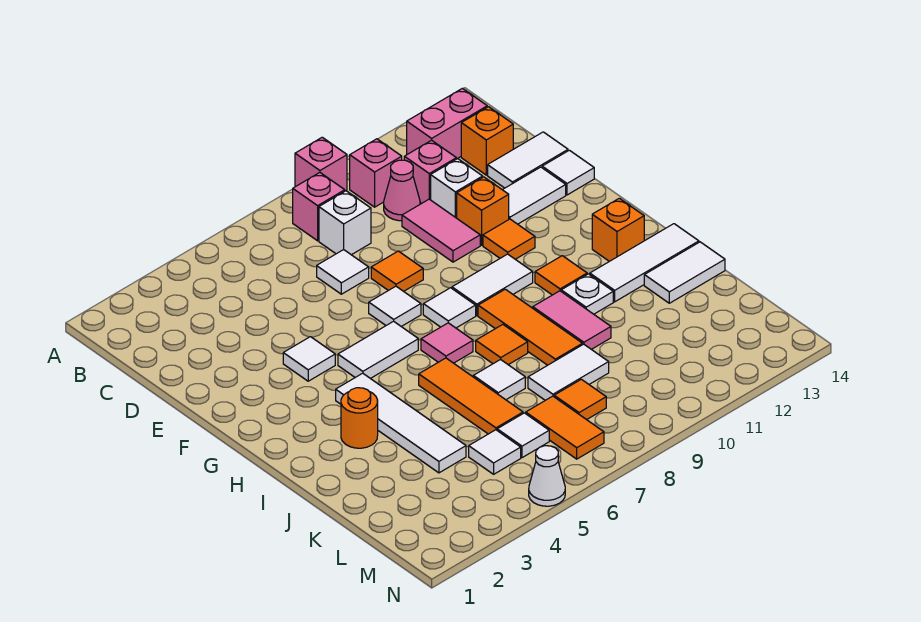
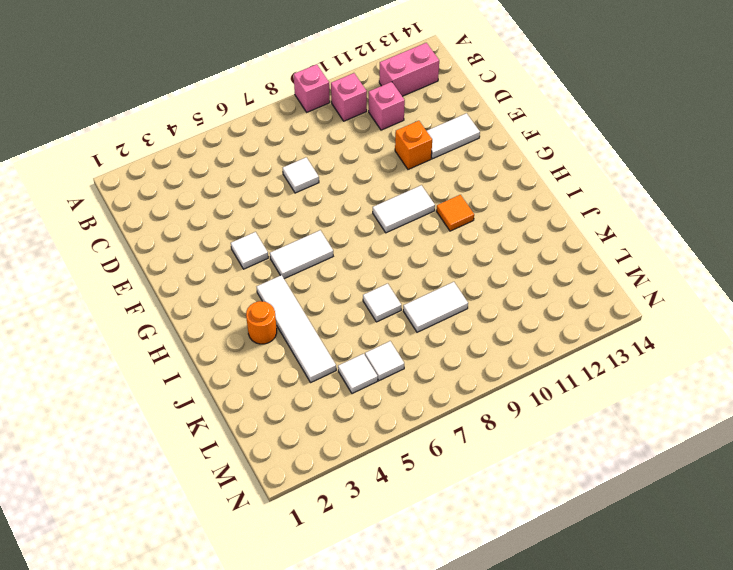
none -> pink brick B8 level 1
none -> white brick C8 level 1
none -> pink cone C10 level 1
none -> orange brick C13 level 1

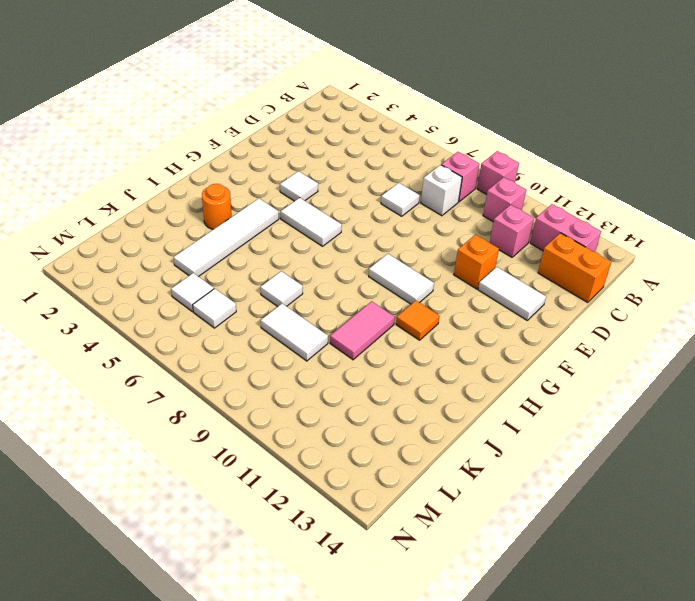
orange brick C13:C14 level 1 -> orange brick C13 level 1
none -> pink cone C10 level 1
none -> pink tile D10:E10 level 1
none -> white brick D11 level 1
none -> white tile D13:D14 level 1

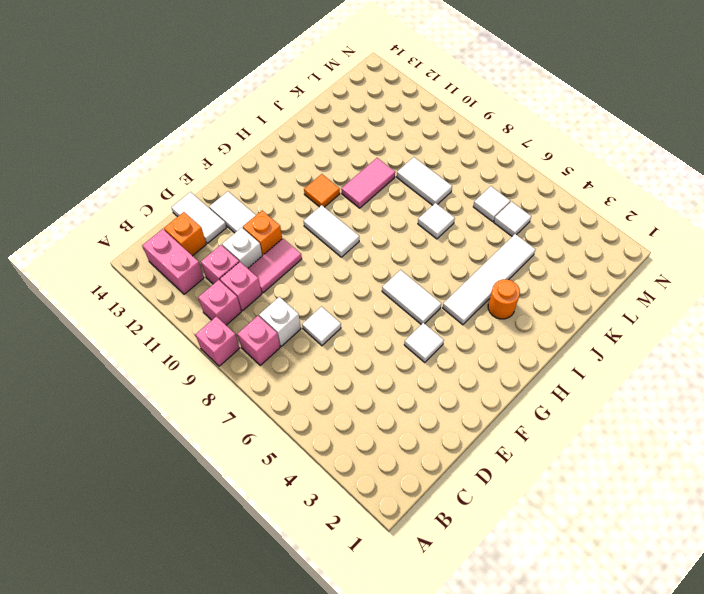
pink brick C10 level 1 -> pink cone C10 level 1
none -> orange tile E8 level 1
none -> white tile E14 level 1
none -> white tile F7 level 1
none -> orange tile F11 level 1

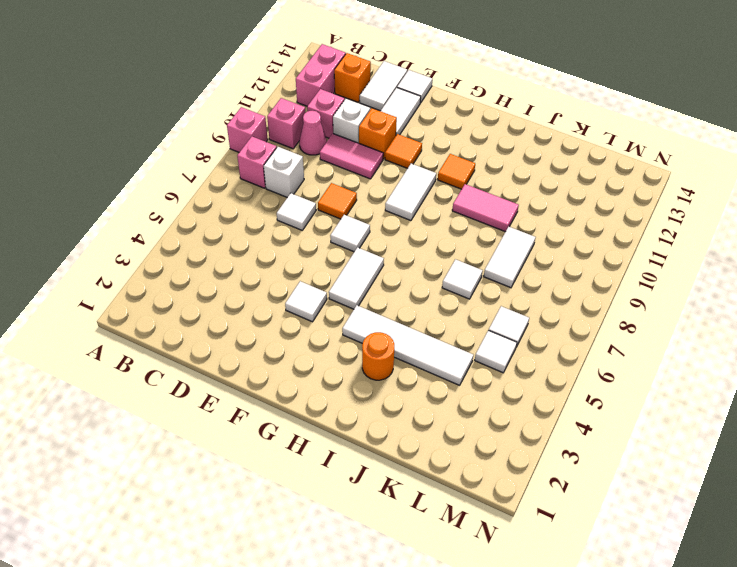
none -> white tile G8 level 1
none -> pink tile H7 level 1
none -> orange tile H9:J9 level 1
none -> orange brick H13 level 1

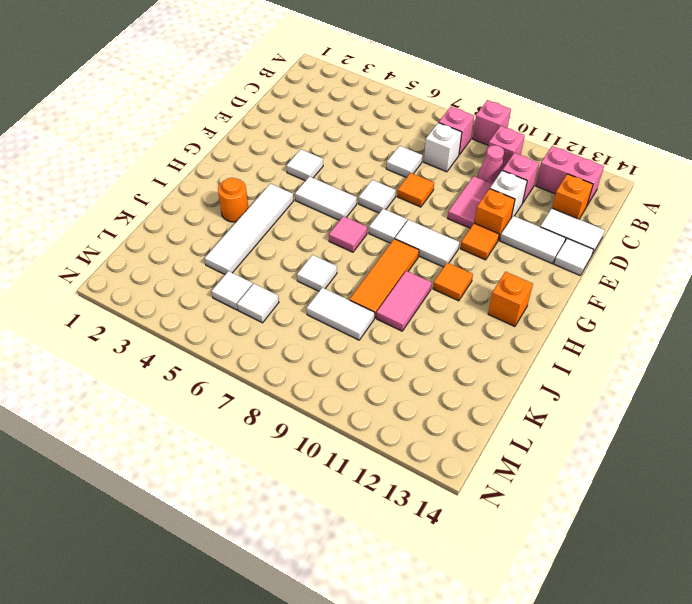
none -> orange tile I6:K6 level 1
none -> orange tile I8 level 1
none -> white plate I11 level 1
none -> white tile I12:I14 level 1

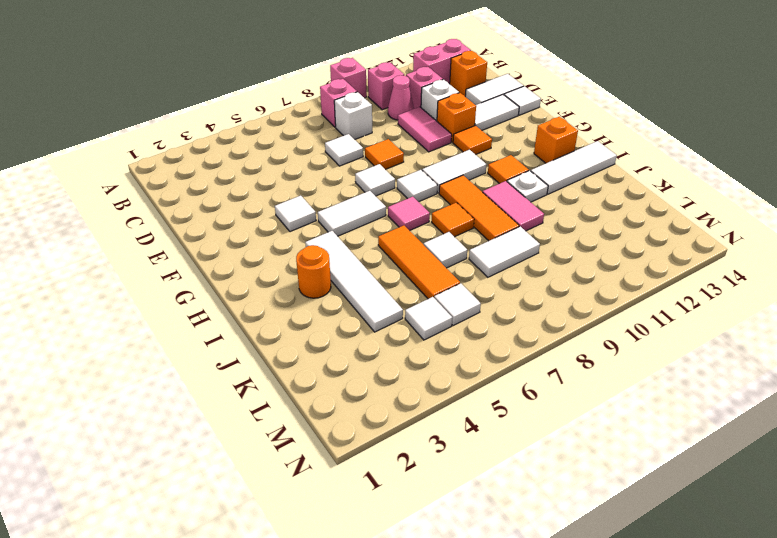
none -> white tile J13:J14 level 1
none -> orange tile L7:M7 level 1
none -> orange tile L8 level 1
none -> white cone N5 level 1

